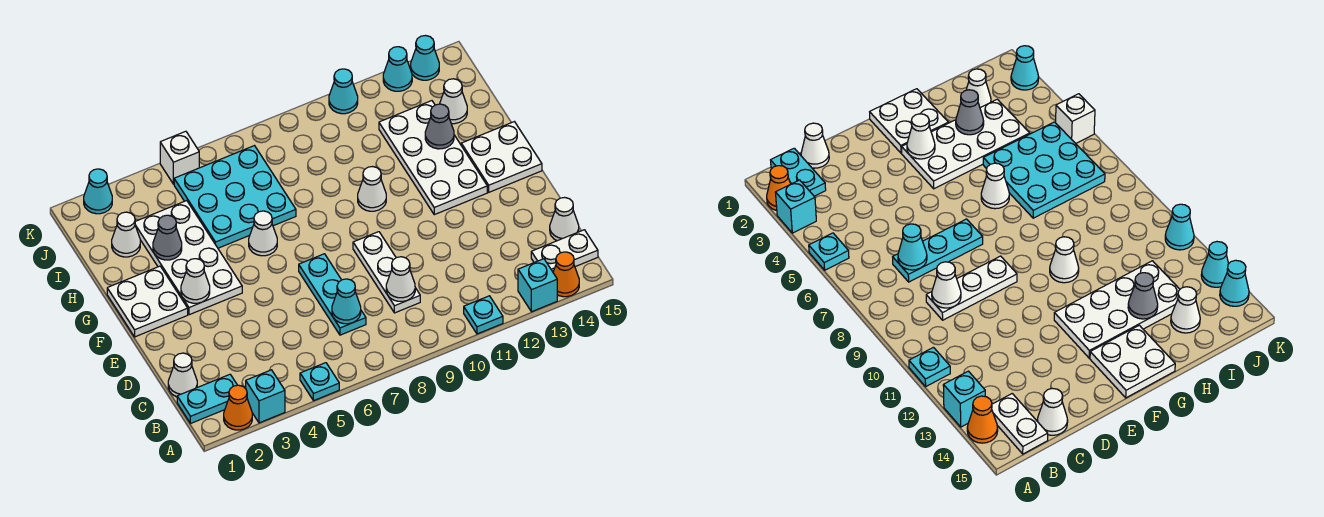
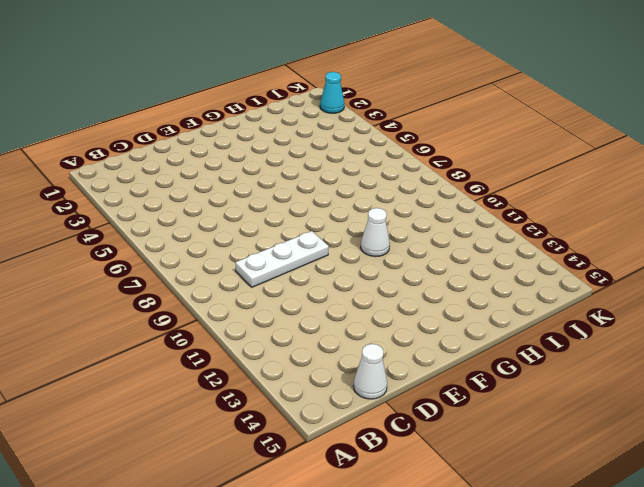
none -> orange cone A2 level 1
none -> cyan brick A3 level 1
none -> cyan plate A5 level 1
none -> cyan plate A11 level 1

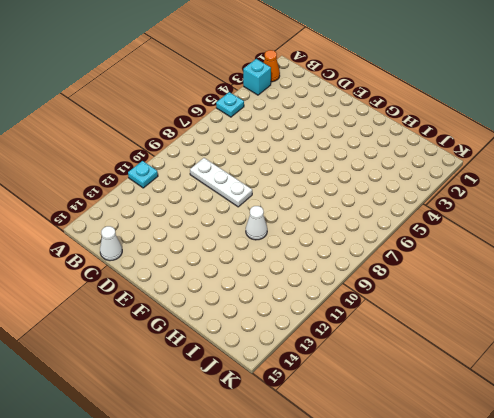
none -> cyan brick A13 level 1
none -> orange cone A14 level 1
none -> cyan plate B1:B2 level 1
none -> white plate B14:B15 level 1

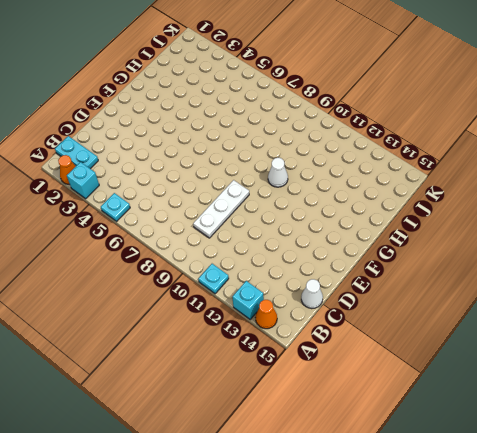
none -> white plate B14:B15 level 1
none -> white cone C1 level 1
none -> cyan plate C7:E7 level 1
none -> white plate F1:G2 level 1

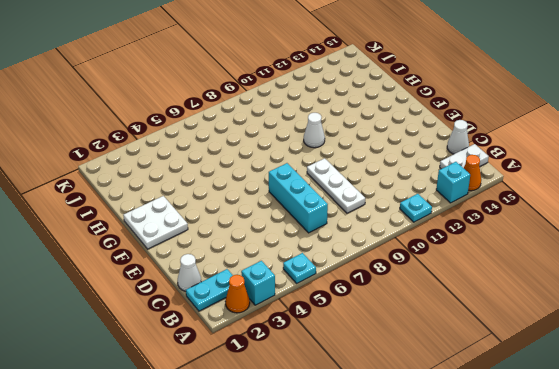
cyan brick C7:E7 level 1 -> cyan plate C7:E7 level 1
none -> white plate F3:I4 level 1
none -> white plate F12:I13 level 1
none -> white plate F14:G15 level 1
none -> white cone G6 level 1

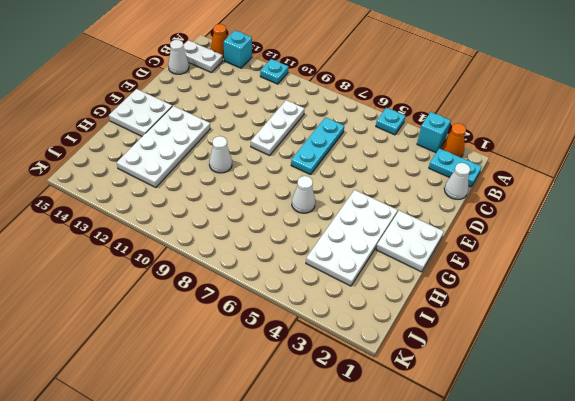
none -> cyan plate H5:J7 level 1
none -> white cone I2 level 1
none -> white cone I14 level 1
none -> cyan cone K2 level 1

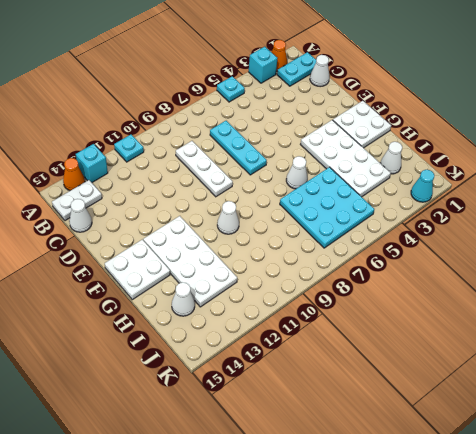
none -> white brick K5 level 1
none -> cyan cone K11 level 1
none -> cyan cone K13 level 1
none -> cyan cone K14 level 1

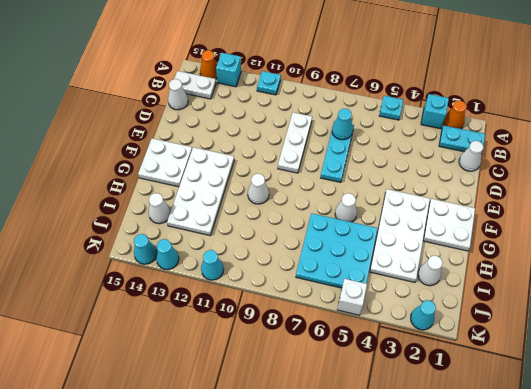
none -> white cone C9 level 2
none -> white cone F3 level 2
none -> grey cone H3 level 2
none -> grey cone H13 level 2

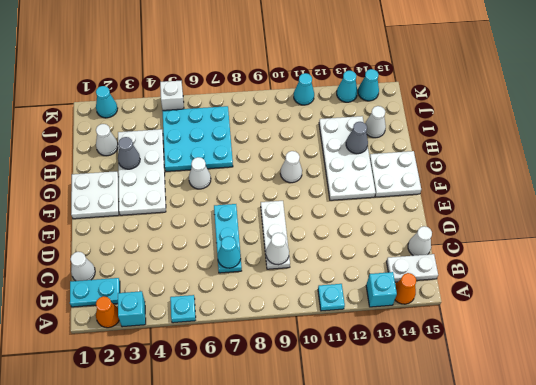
none -> white cone F3 level 2

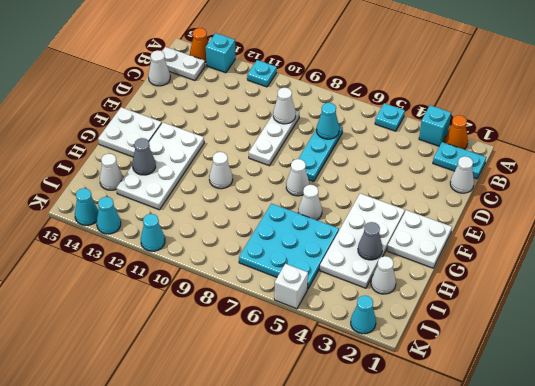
white cone F7 level 1 -> white cone F3 level 2

